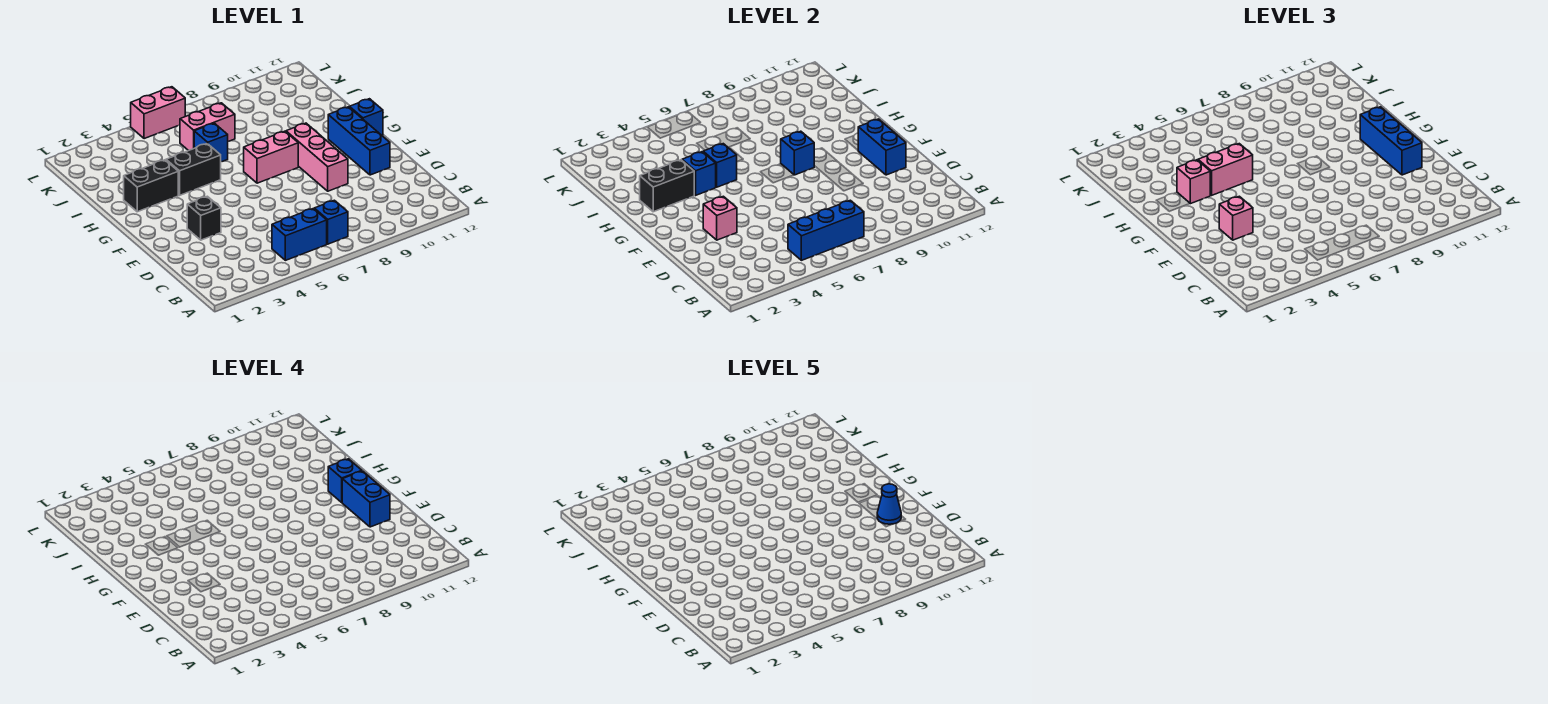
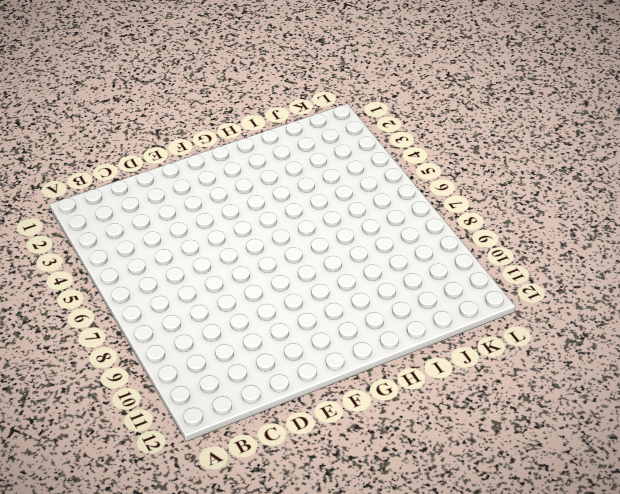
none -> blue brick B5:B6 level 1
none -> blue brick B7 level 1
none -> black brick E3 level 1

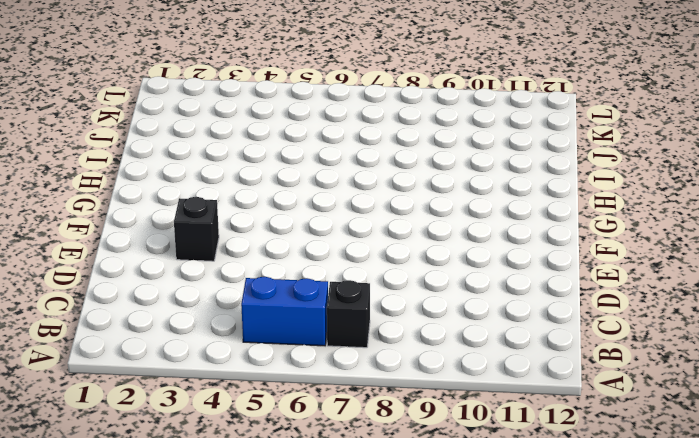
black brick B7 level 1 -> blue brick B7 level 1
none -> pink brick E9:G9 level 1
none -> blue brick E11:G11 level 1
none -> pink brick G7:G8 level 1

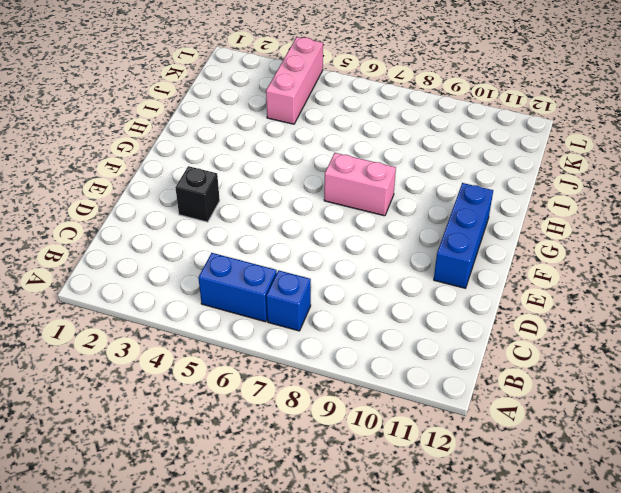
pink brick J4:L4 level 1 -> pink brick E9:G9 level 1
none -> blue brick G12 level 1
none -> black brick H2:H3 level 1
none -> black brick H4:H5 level 1

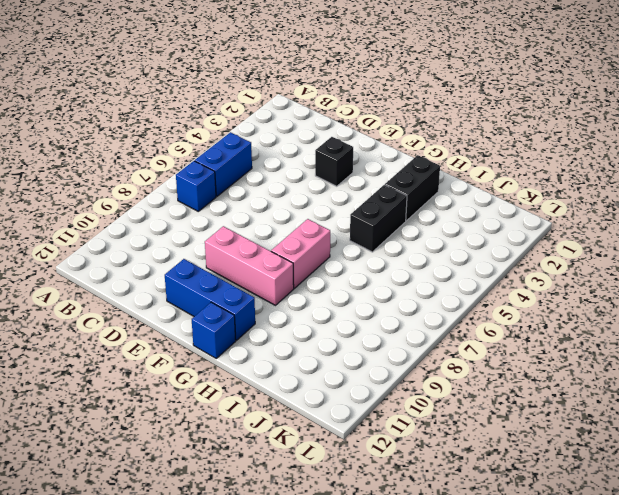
none -> blue brick I6 level 1
none -> pink brick J6:J7 level 1
none -> pink brick L5:L6 level 1

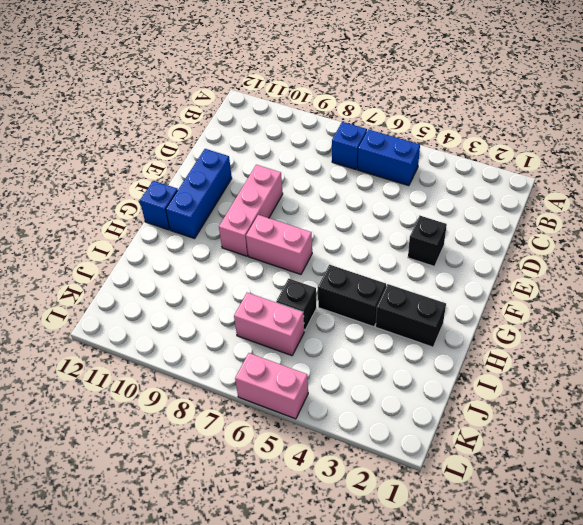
black brick I6 level 1 -> blue brick I6 level 1
none -> blue brick B5:B7 level 2
none -> pink brick E3 level 2
none -> blue brick E11:F11 level 2

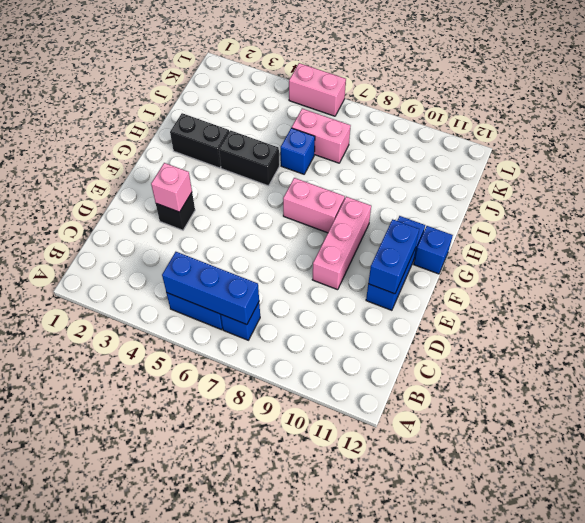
none -> blue brick G8 level 2
none -> black brick H2:H3 level 2
none -> blue brick H4 level 2

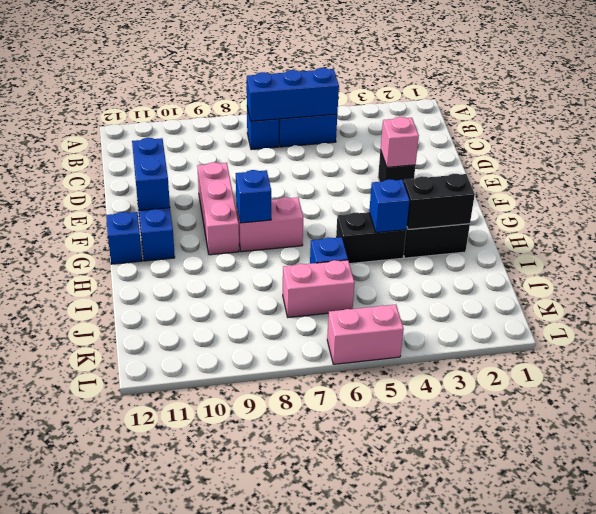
none -> blue brick H5 level 2
none -> pink brick E3 level 3
none -> blue brick E11:G11 level 3

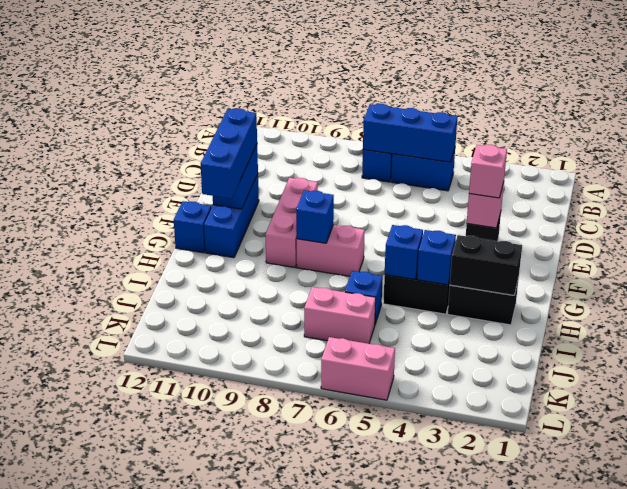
none -> pink brick H3 level 3
none -> pink brick H4:H5 level 3
none -> blue brick E11:F11 level 4

